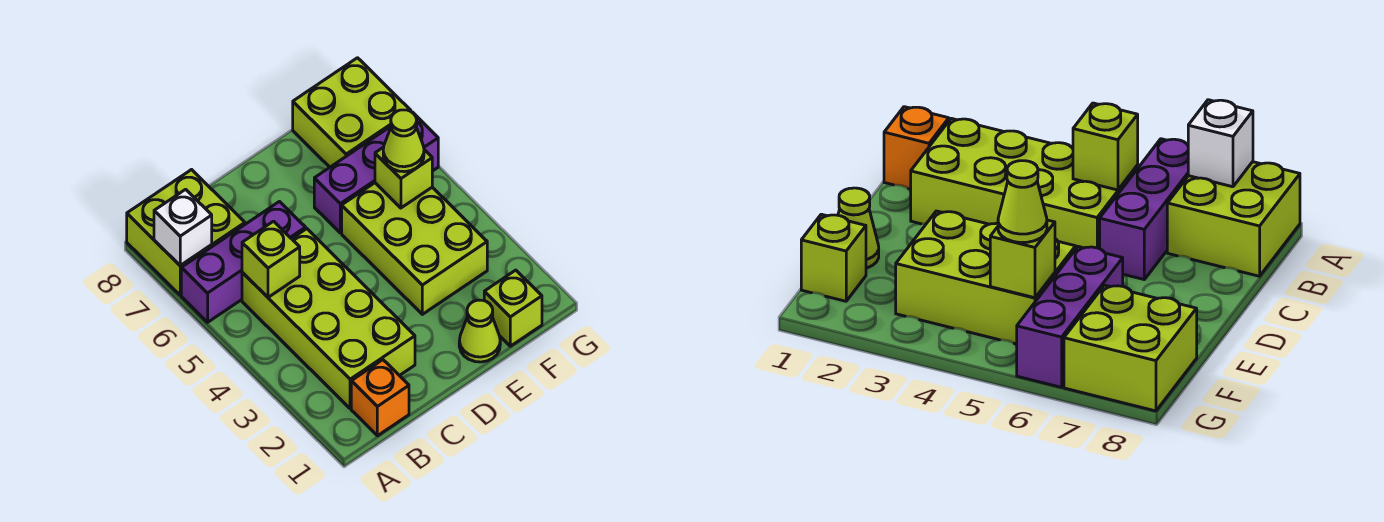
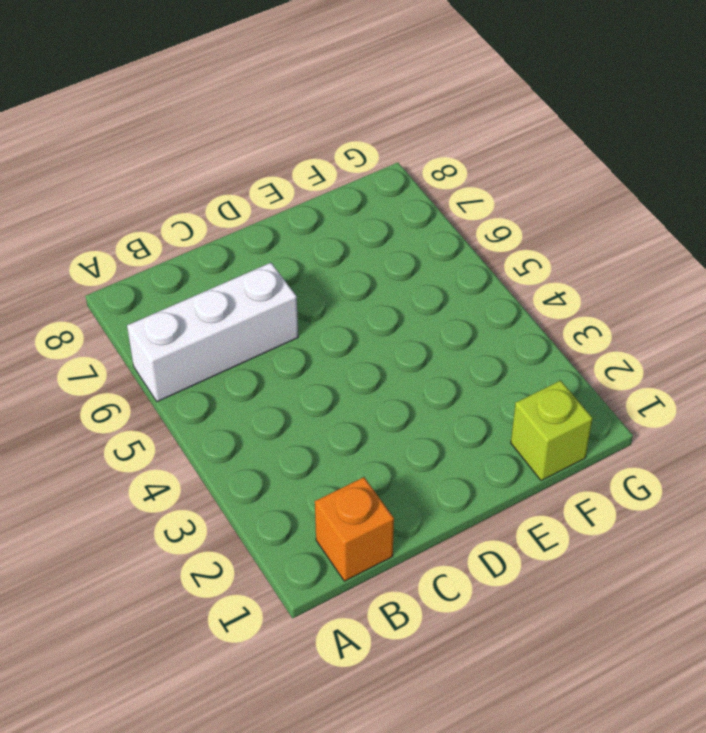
white brick A6:C6 level 1 -> purple brick A6:C6 level 1
none -> lime brick A7:B8 level 1
none -> lime brick B2:C5 level 1
none -> lime cone E1 level 1

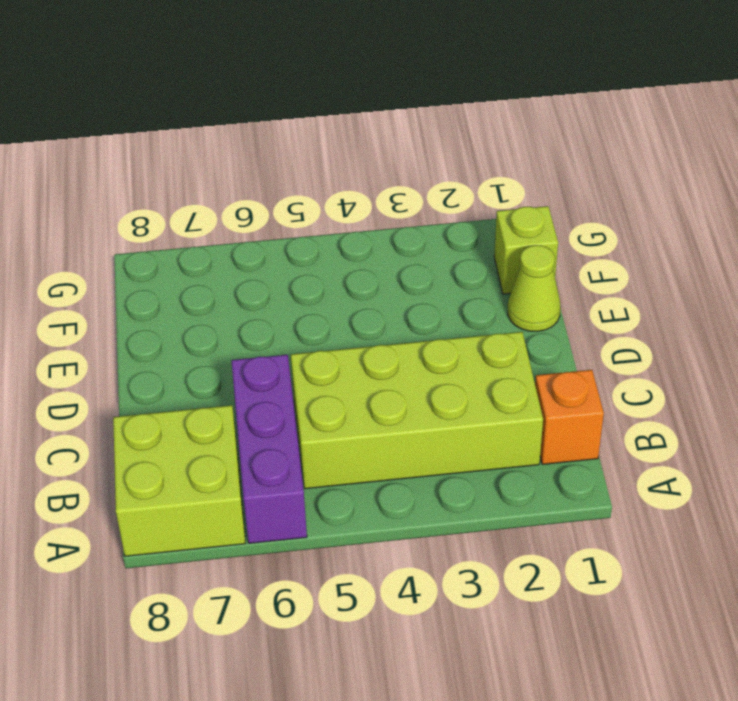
none -> lime brick E3:F5 level 1
none -> purple brick E6:G6 level 1
none -> lime brick F7:G8 level 1

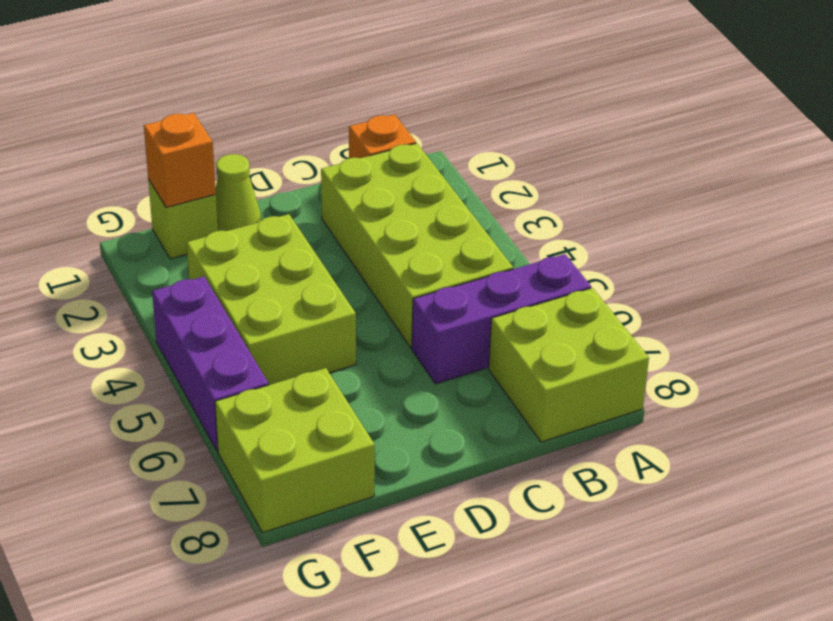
orange brick F1 level 2 -> none
purple brick G4:G6 level 1 -> purple brick E6:G6 level 1
none -> white brick A7 level 2
none -> lime brick B5 level 2
none -> lime brick F5 level 2

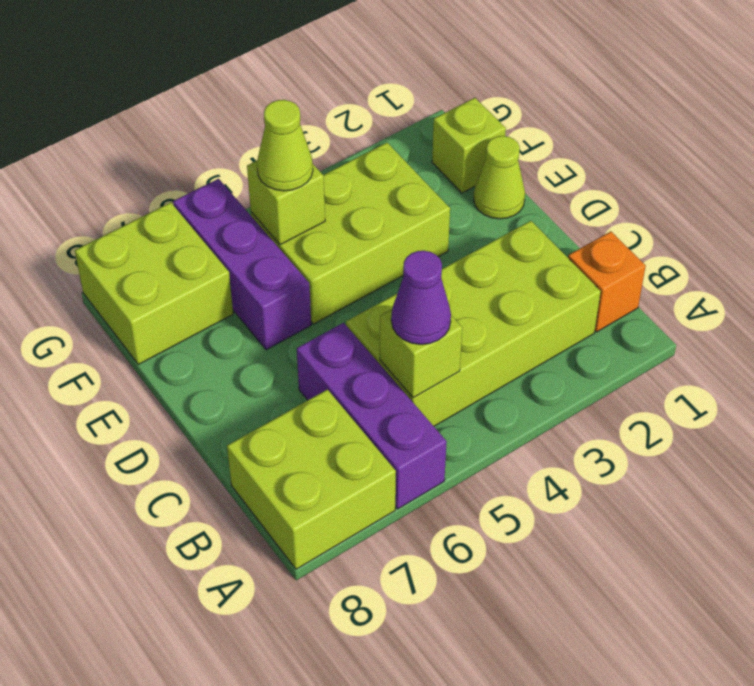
purple cone B5 level 3 -> none
none -> white brick A7 level 2

